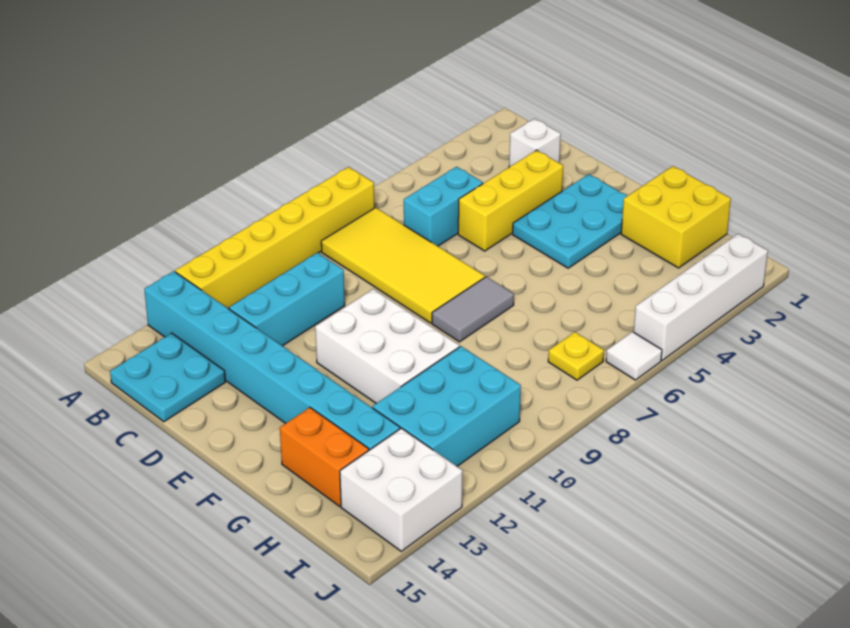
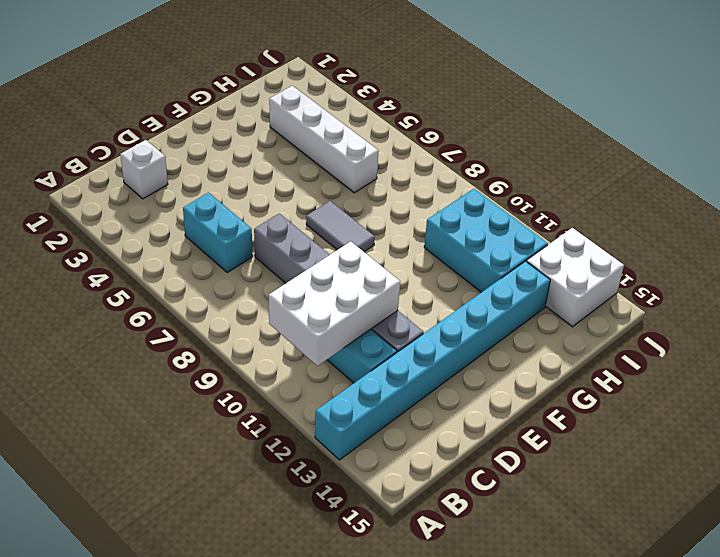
white brick B10:D11 level 2 -> white brick E10:G11 level 1
grey brick D7:D12 level 1 -> yellow tile B7:E8 level 1
white brick H3:H6 level 1 -> white brick J2:J5 level 1
none -> yellow brick A7:A12 level 1
none -> cyan plate B14:C15 level 1
none -> yellow brick D3:D5 level 1

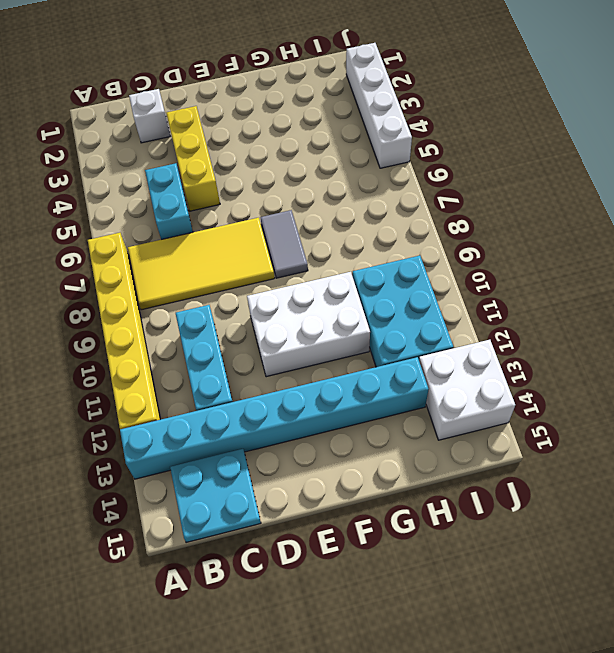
none -> cyan plate E2:F4 level 1
none -> yellow brick G1:H2 level 1
none -> orange brick G14:H14 level 1

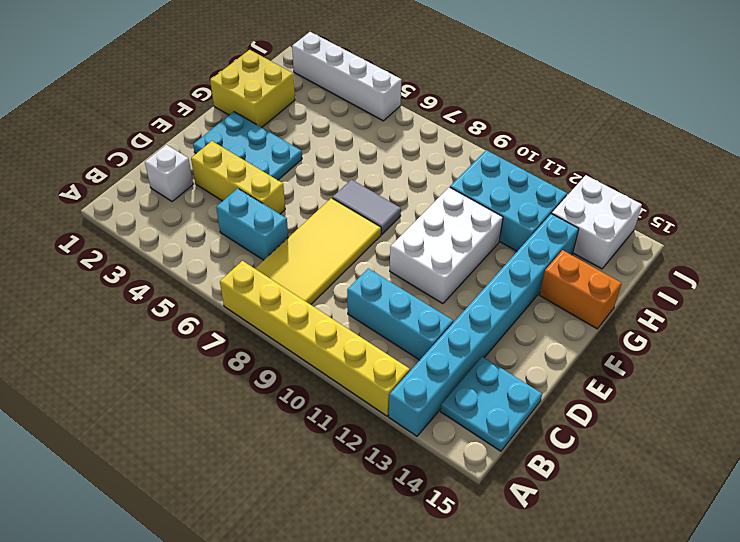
orange brick G14:G15 level 1 -> orange brick G14:H14 level 1
none -> yellow plate I7 level 1
none -> white tile J6 level 1

